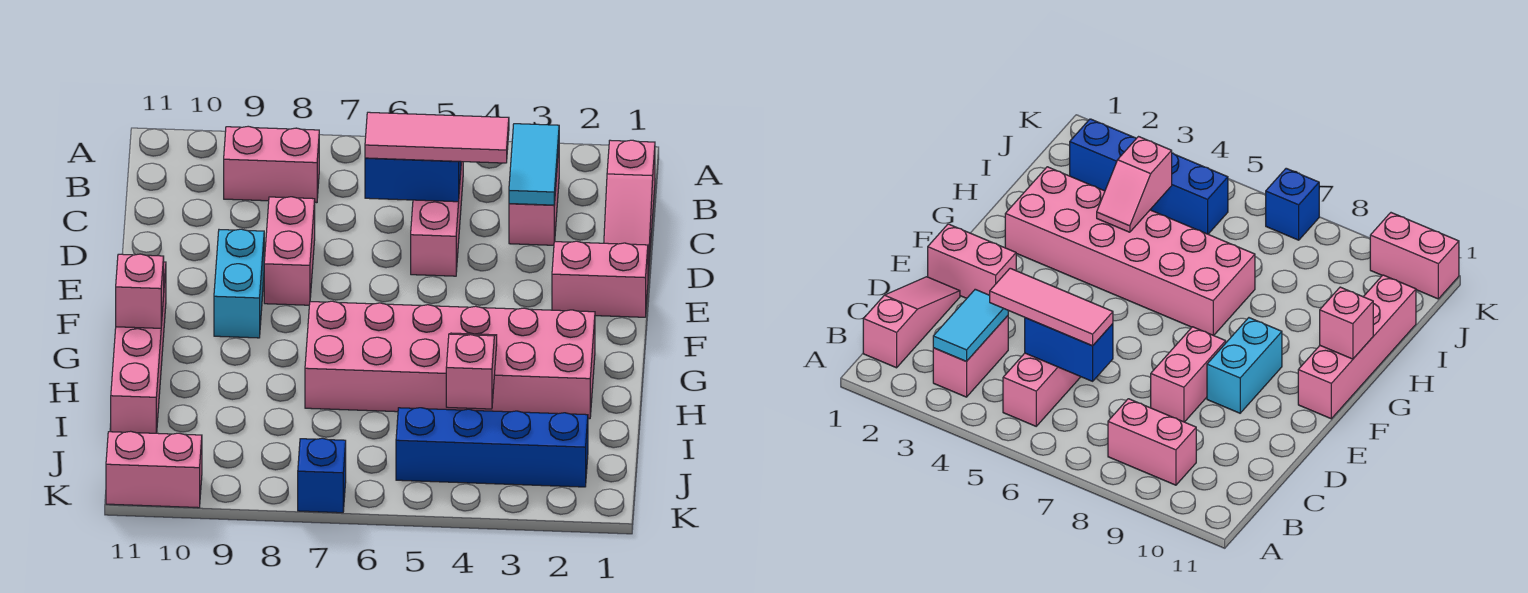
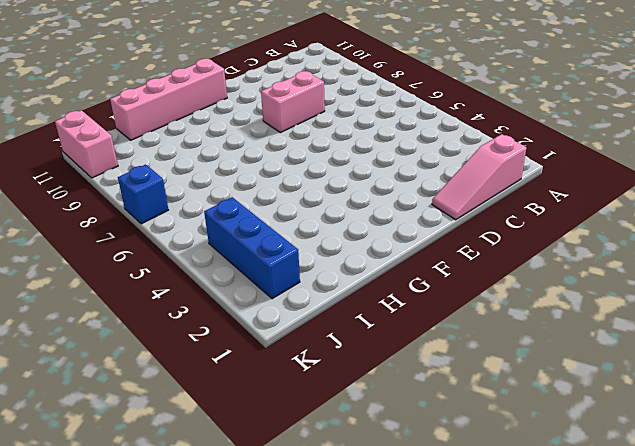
blue brick J2:J4 level 1 -> blue brick J2:J5 level 1
none -> pink brick B3:C3 level 1
none -> pink brick B5:D5 level 1
none -> pink brick B8:B9 level 1

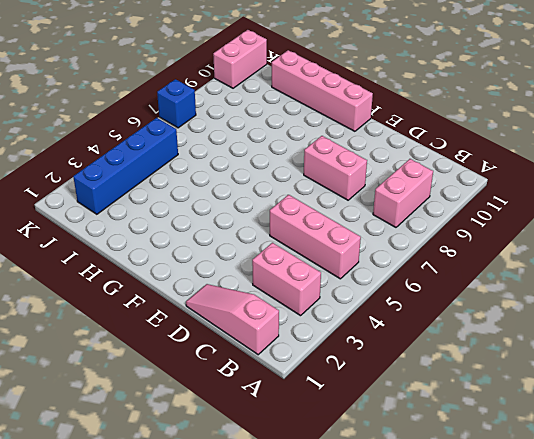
none -> pink brick E1:E2 level 1
none -> cyan brick E9:F9 level 1
none -> pink brick G2:H7 level 1

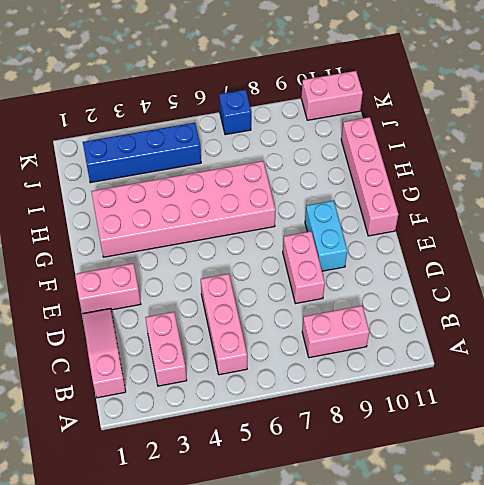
none -> cyan tile B3:C3 level 2
none -> blue brick C5:C6 level 2
none -> pink brick G11 level 2

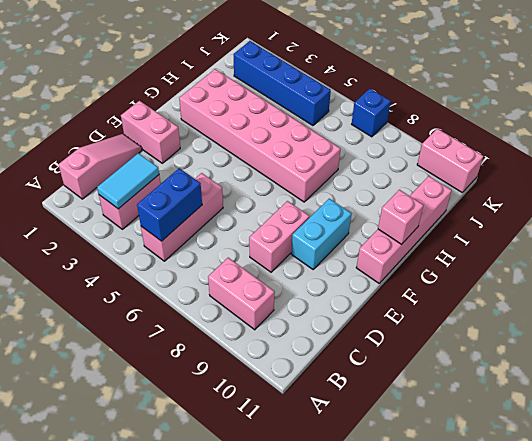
blue brick B5:C5 level 2 -> blue brick C5:C6 level 2
none -> pink slope H4:I4 level 2 top I
none -> pink tile C4:C6 level 3

